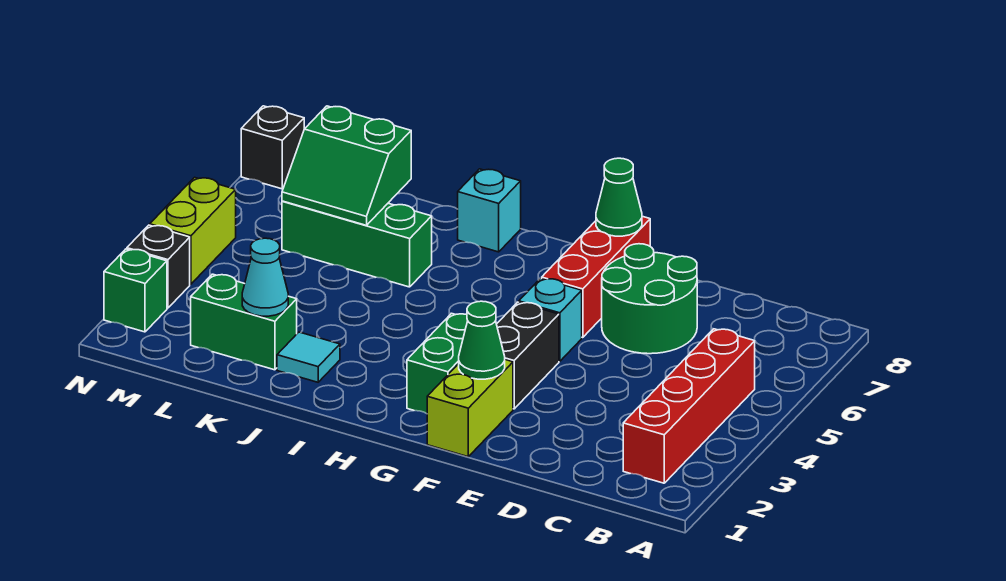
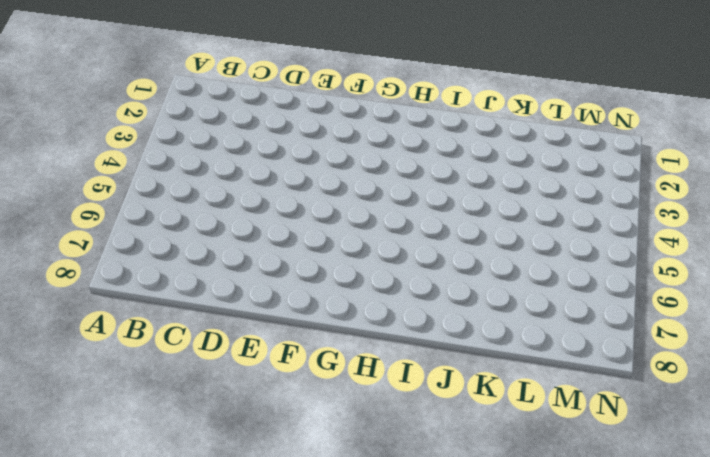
none -> red brick B2:B5 level 1
none -> green round brick D6:E7 level 1
none -> lime brick F1:F2 level 1

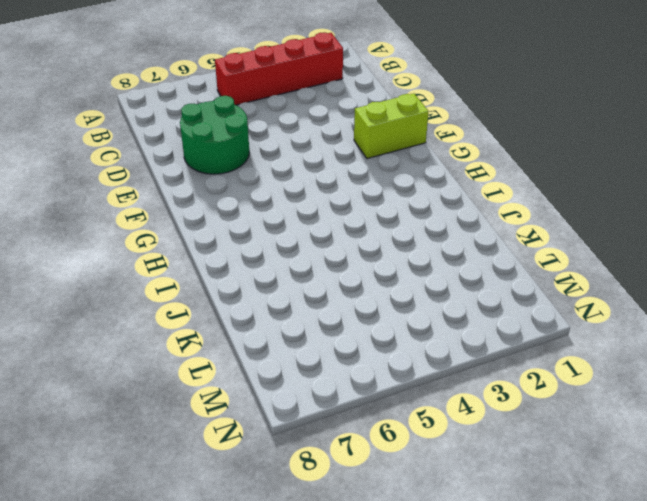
none -> black brick F3:F4 level 1
none -> cyan brick F5 level 1
none -> red brick F6:F8 level 1

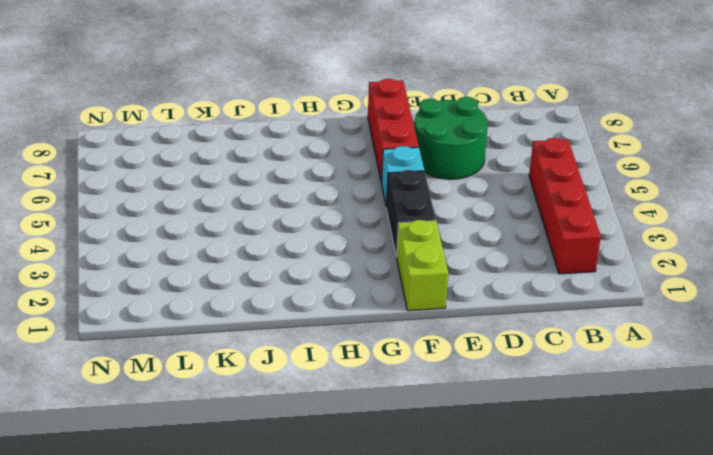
none -> green brick G2:G3 level 1
none -> cyan brick I8 level 1
none -> cyan tile J2 level 1

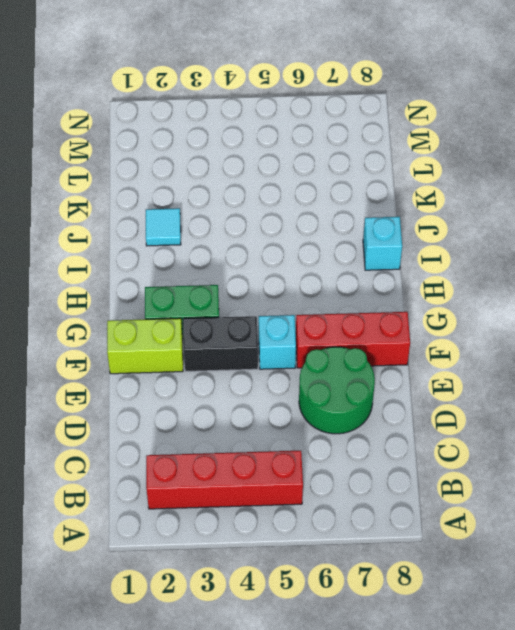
none -> green brick J6:L6 level 1
none -> green brick K2:L2 level 1
none -> green brick N2 level 1

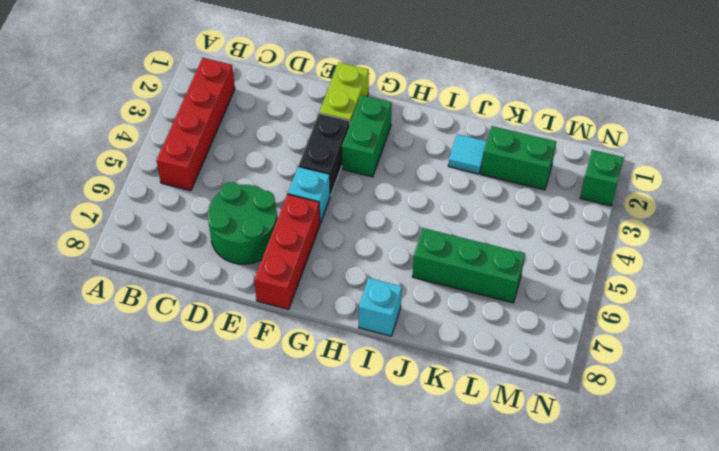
none -> black brick N3 level 1
none -> lime brick N4:N5 level 1
none -> black brick N8 level 1

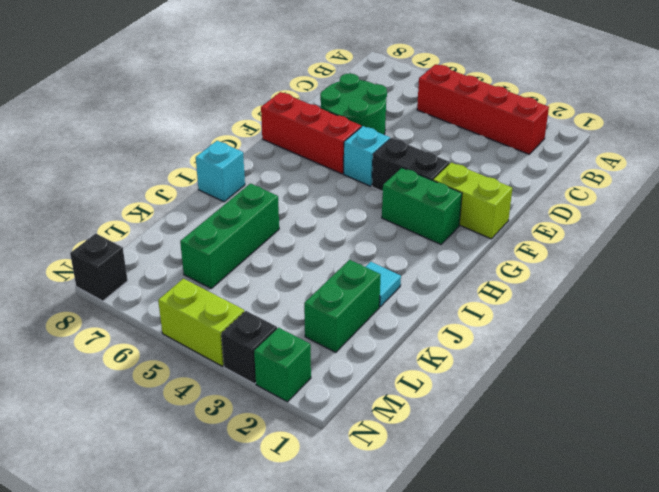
none -> green cone F2 level 2
none -> green cone F8 level 2
none -> cyan cone K2 level 2

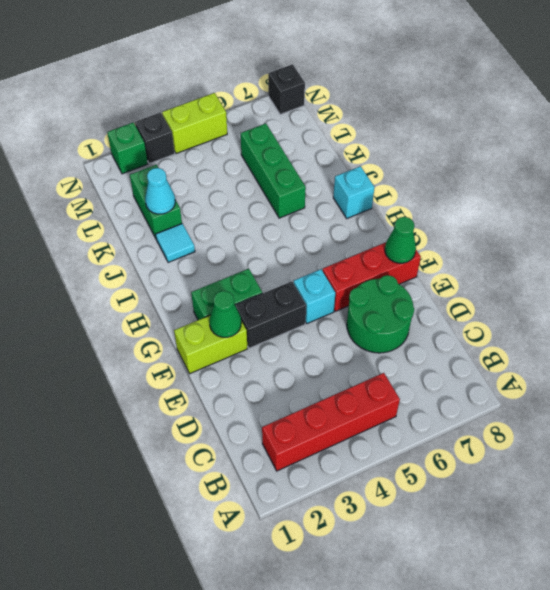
none -> green slope K6:L7 level 2 top 7

